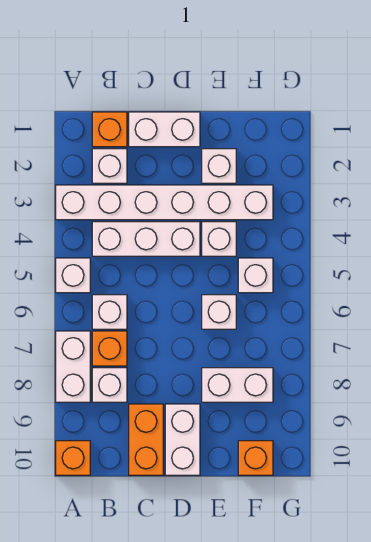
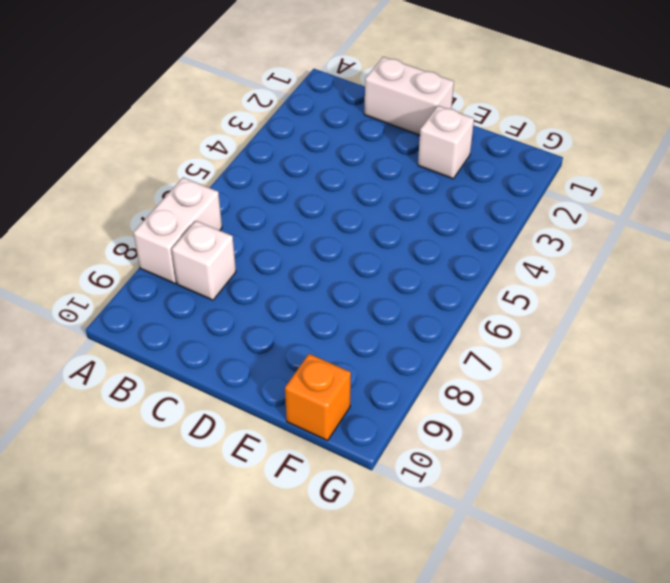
none -> white brick A3:F3 level 1
none -> white brick A5 level 1
none -> orange brick A10 level 1

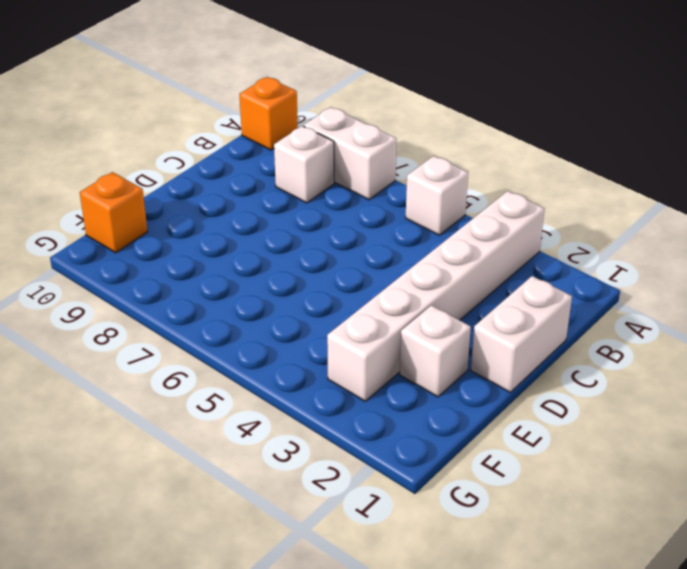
none -> orange brick B1 level 1
none -> white brick B2 level 1
none -> white brick B4:D4 level 1

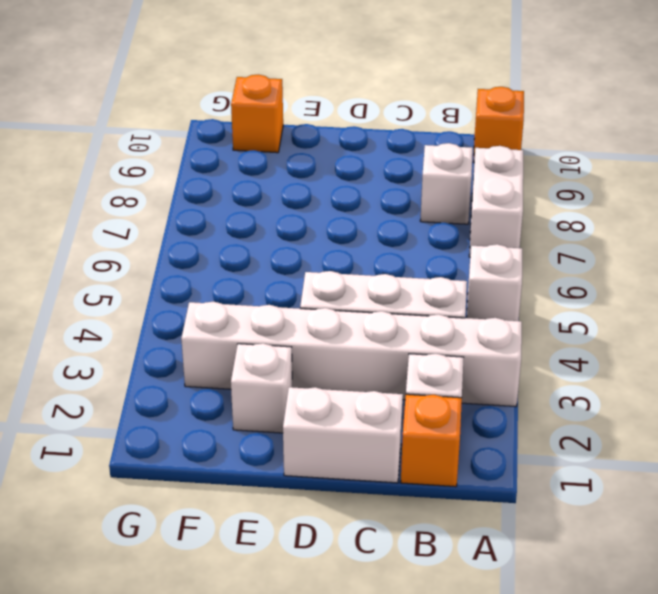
none -> white brick B6 level 1
none -> orange brick B7 level 1
none -> orange brick C9:C10 level 1

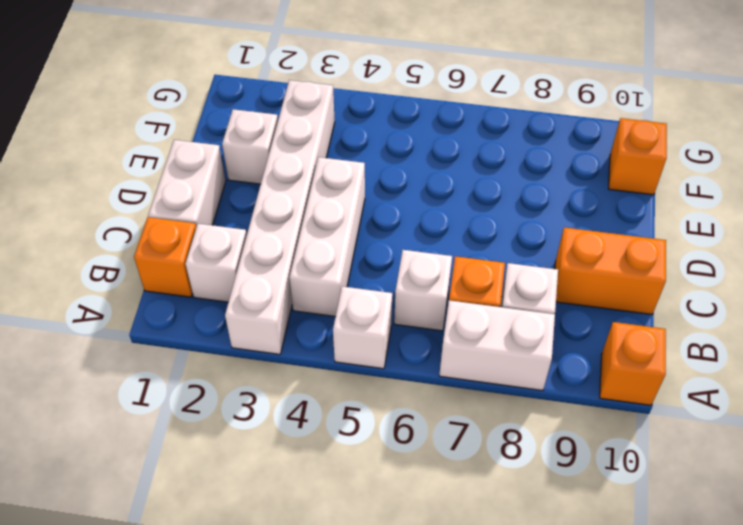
none -> white brick D9:D10 level 1
none -> white brick E4 level 1
none -> white brick E6 level 1

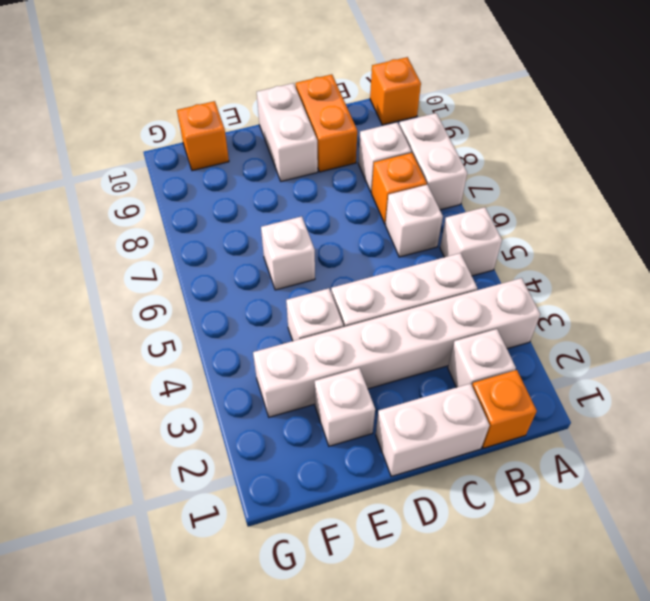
none -> white brick E8:F8 level 1
none -> white brick F5 level 1

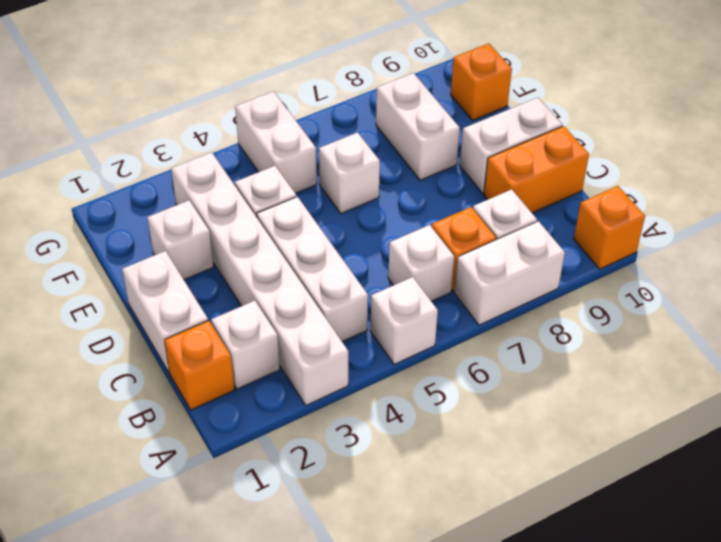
white brick F5:G5 level 1 -> white brick F5 level 1

